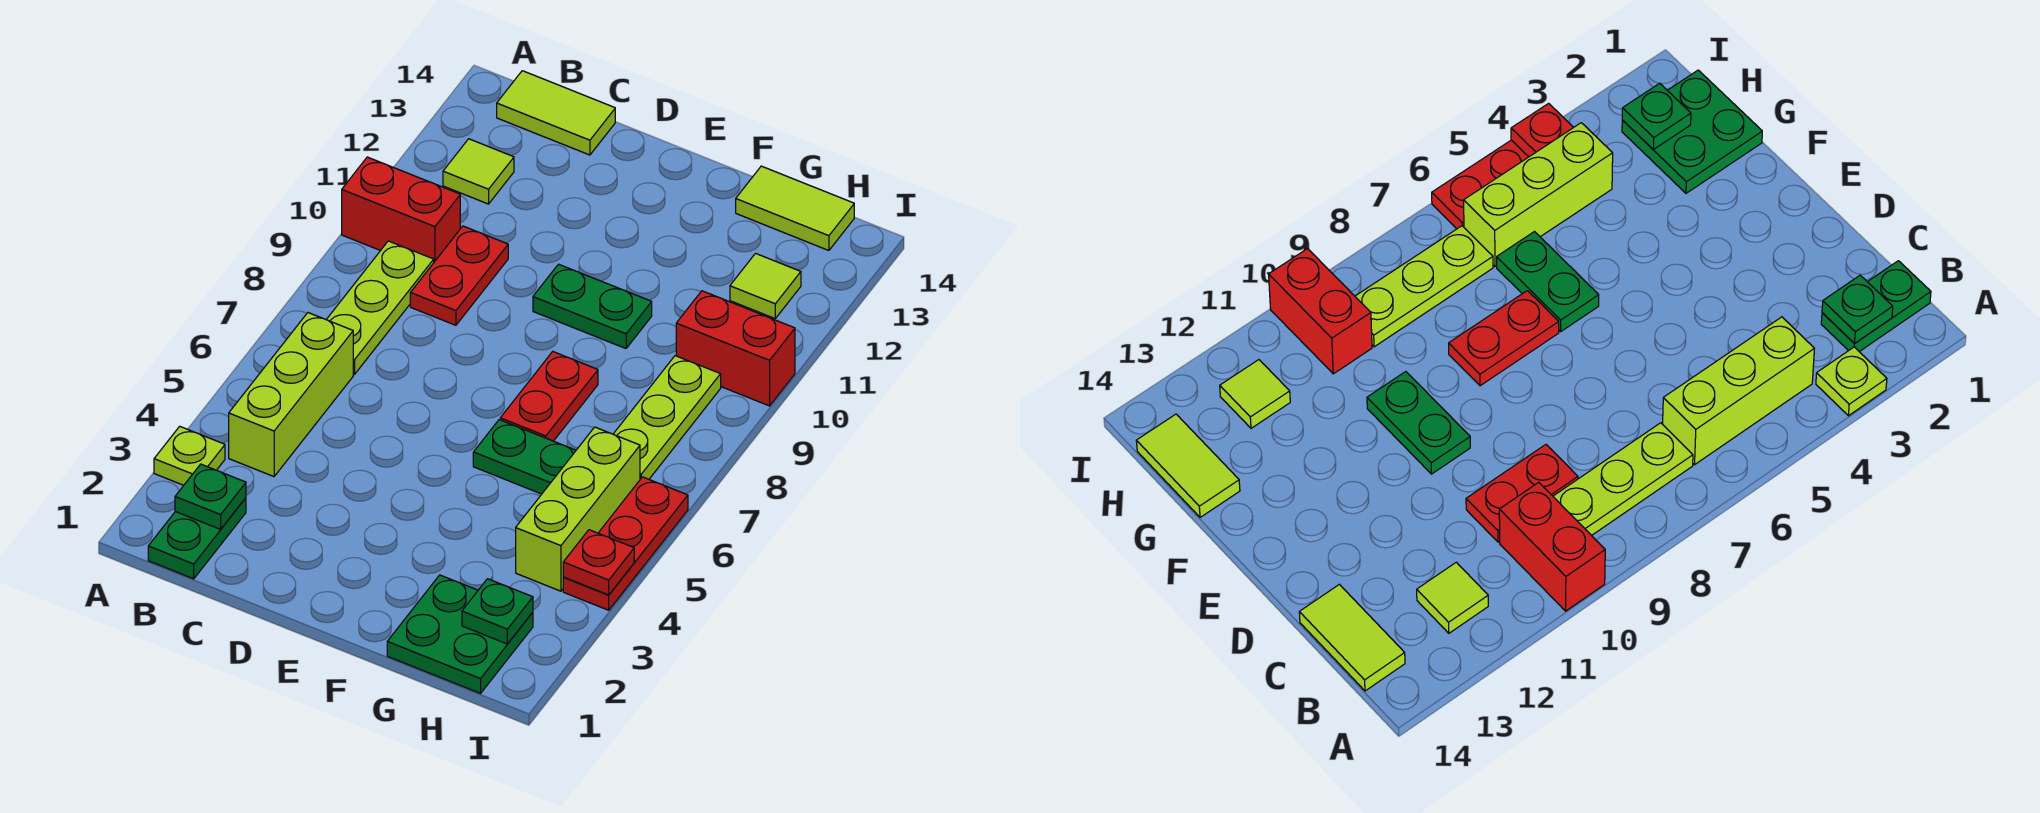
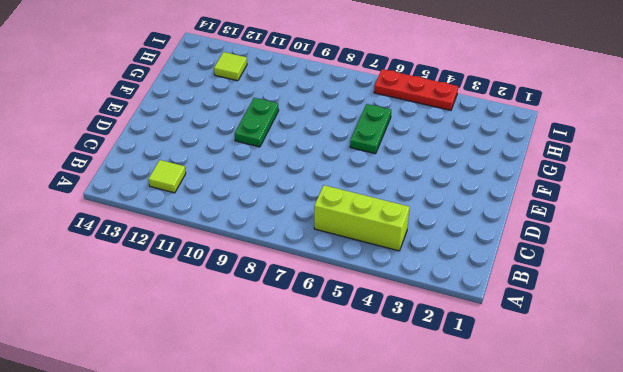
none -> lime plate A3 level 1
none -> red brick A10:B10 level 1
none -> green plate B1:B2 level 1

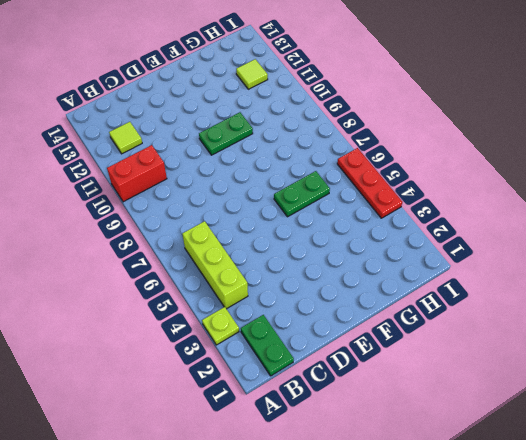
none -> lime plate B7:B9 level 1
none -> lime tile B14:C14 level 1
none -> red plate C9:C10 level 1

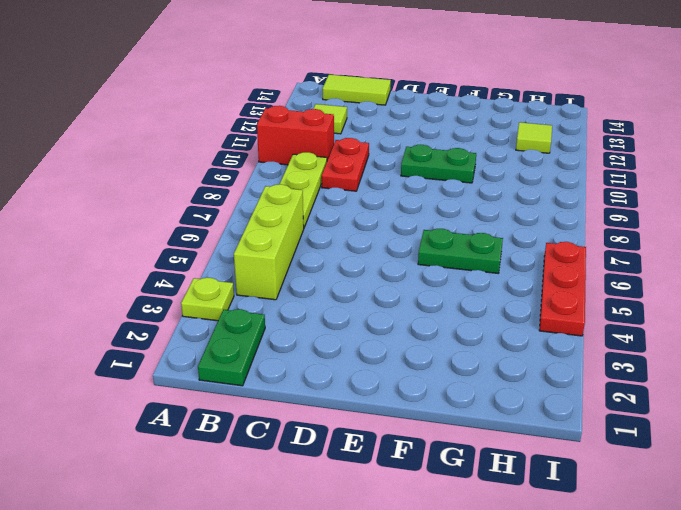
none -> red plate F7:F8 level 1
none -> green plate G1:H2 level 1
none -> lime tile G14:H14 level 1

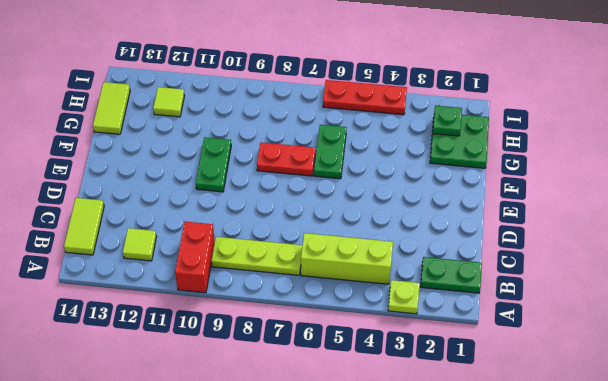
none -> red plate C9:C10 level 1
none -> lime brick H4:H6 level 1
none -> lime plate H7:H9 level 1

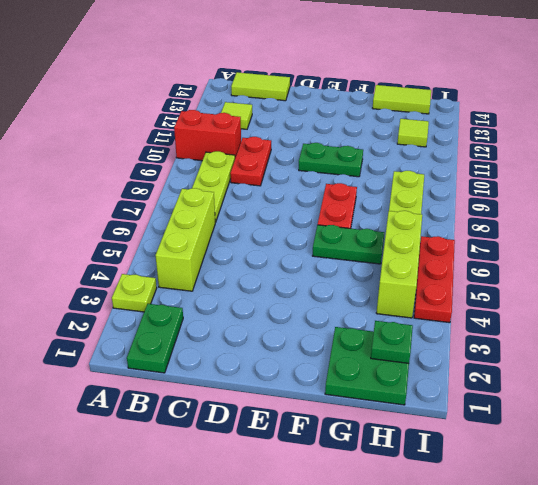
none -> red brick H10:I10 level 1
none -> green plate B2 level 2
none -> red plate I4 level 2

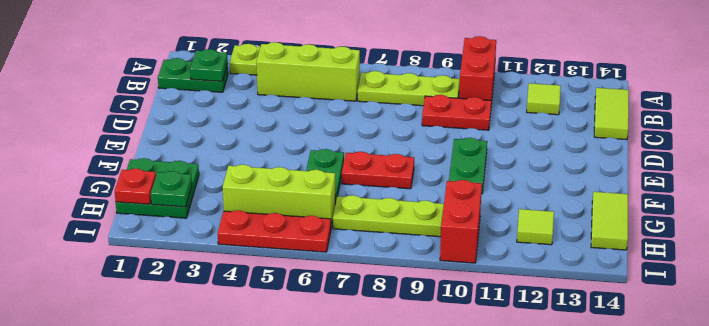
red plate H1 level 2 -> red plate I4 level 2

